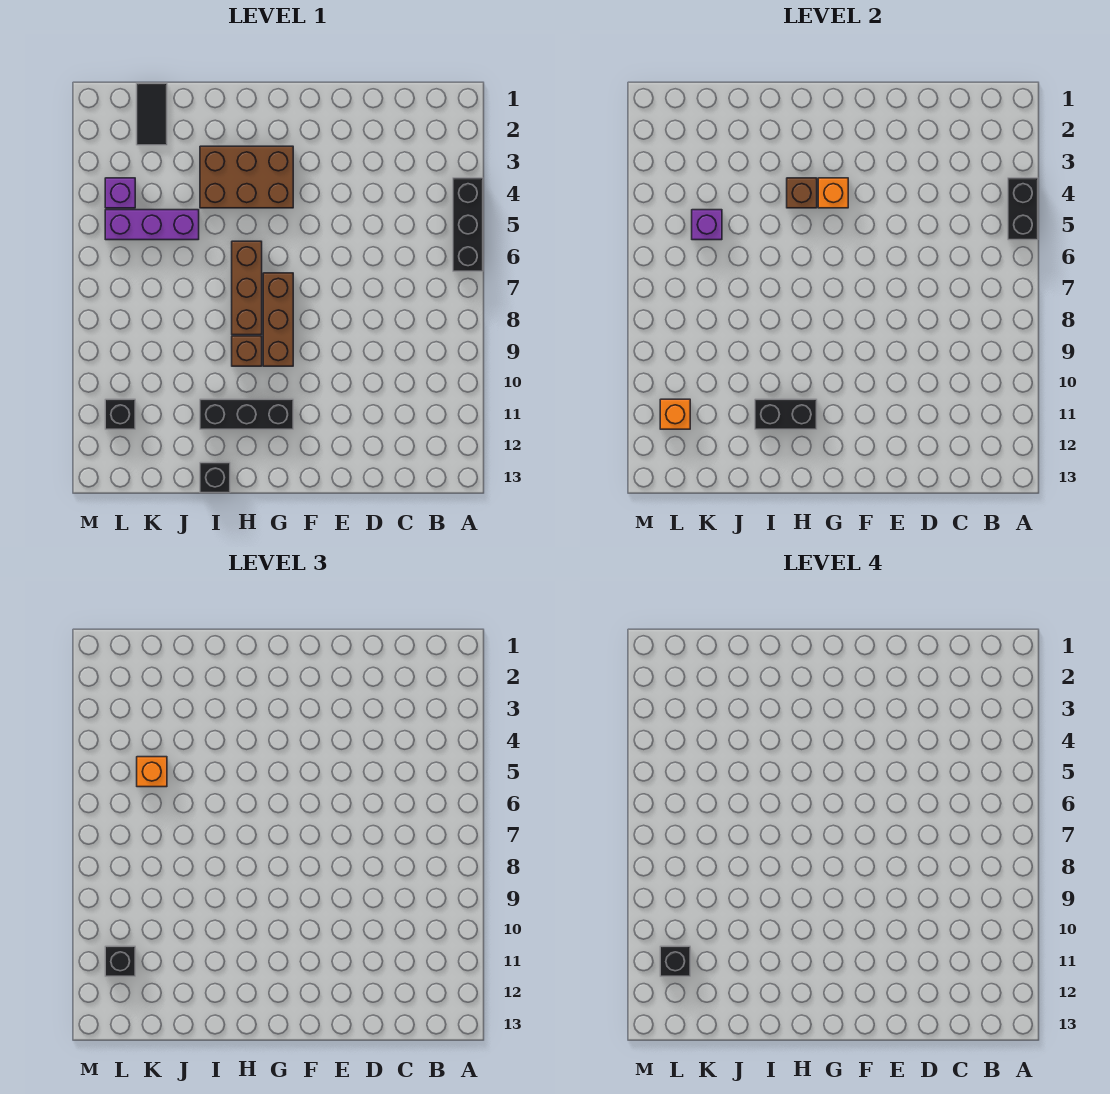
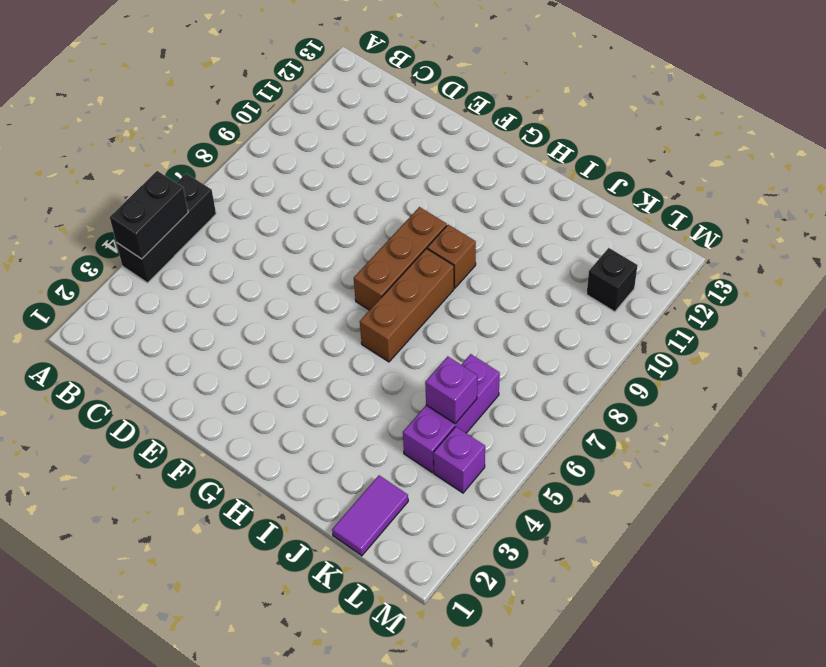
purple tile K1:K2 level 1 -> black tile K1:K2 level 1
purple brick K4:K6 level 1 -> purple brick J5:L5 level 1
none -> brown brick G3:I4 level 1
none -> black brick G11:I11 level 1
none -> black brick I13 level 1

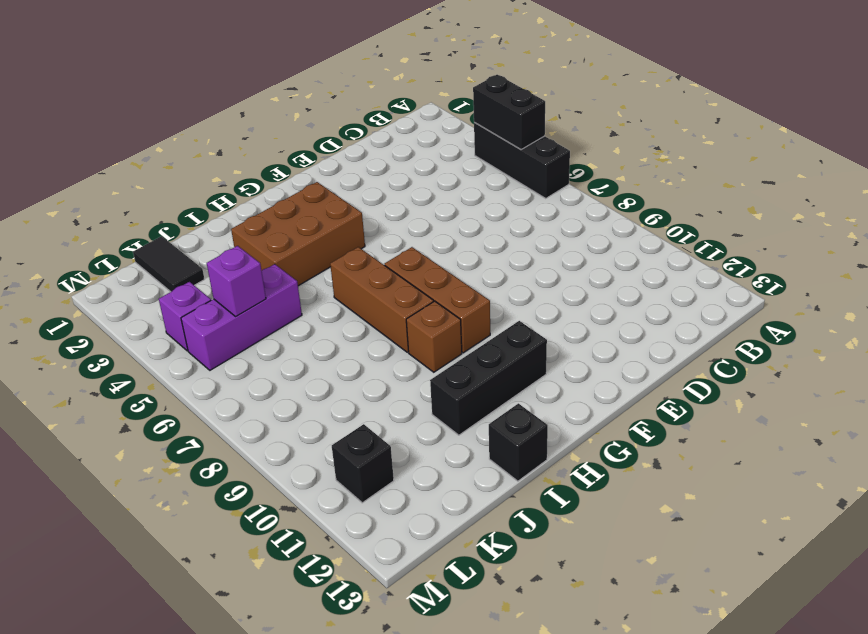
none -> orange brick G4 level 2
none -> brown brick H4 level 2
none -> black brick H11:I11 level 2

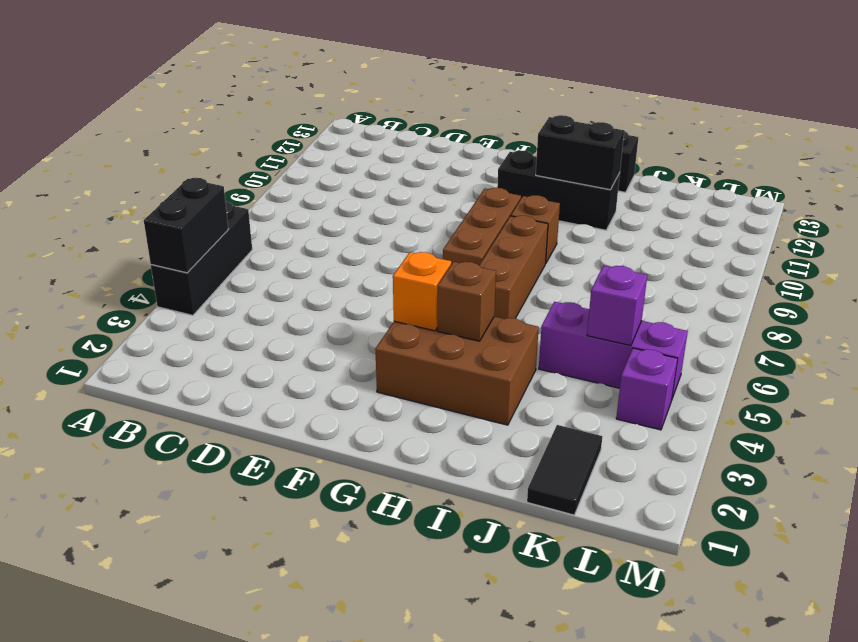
none -> black brick L11 level 1
none -> orange brick L11 level 2
none -> orange brick K5 level 3

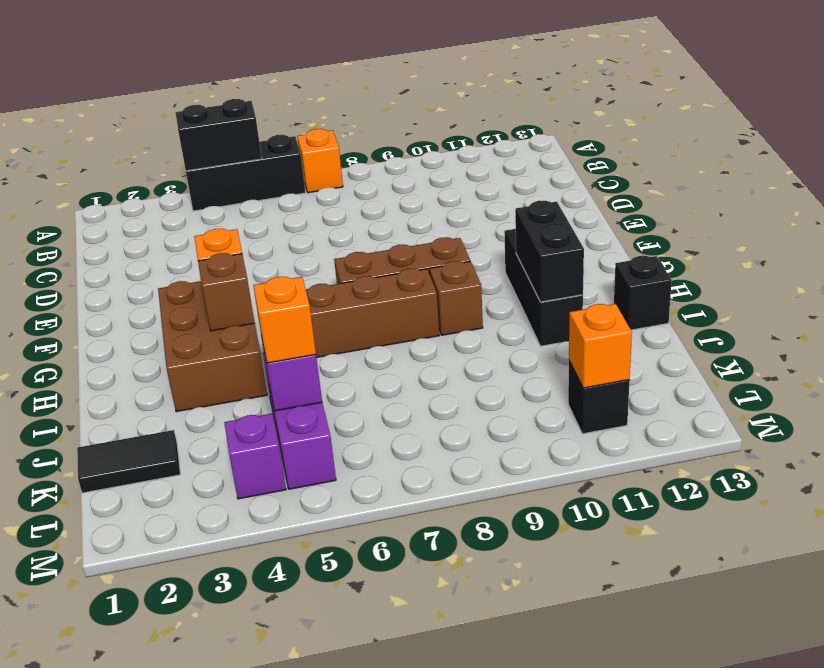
orange brick A7 level 1 -> none
none -> black brick L11 level 3
none -> black brick L11 level 4

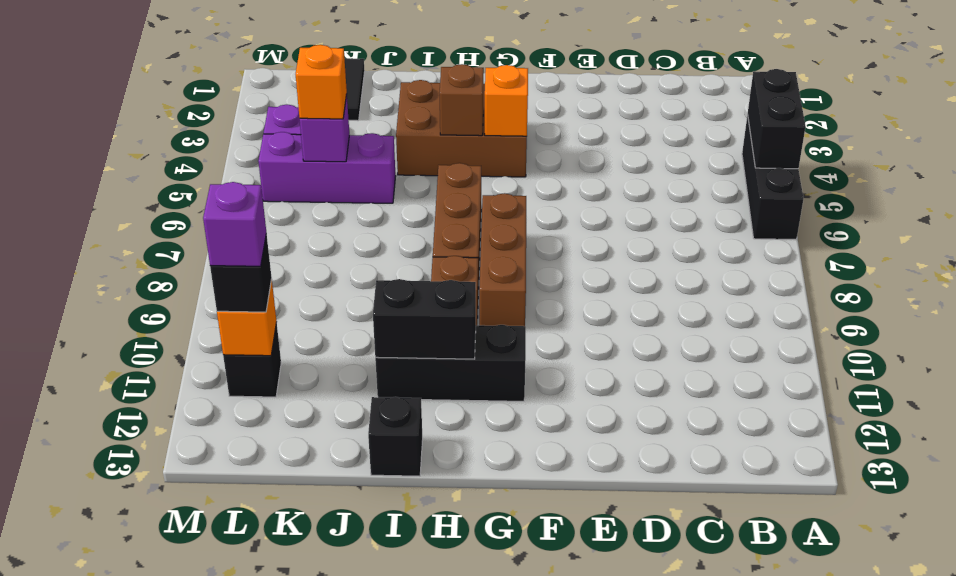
purple brick L11 level 4 -> black brick L11 level 4

